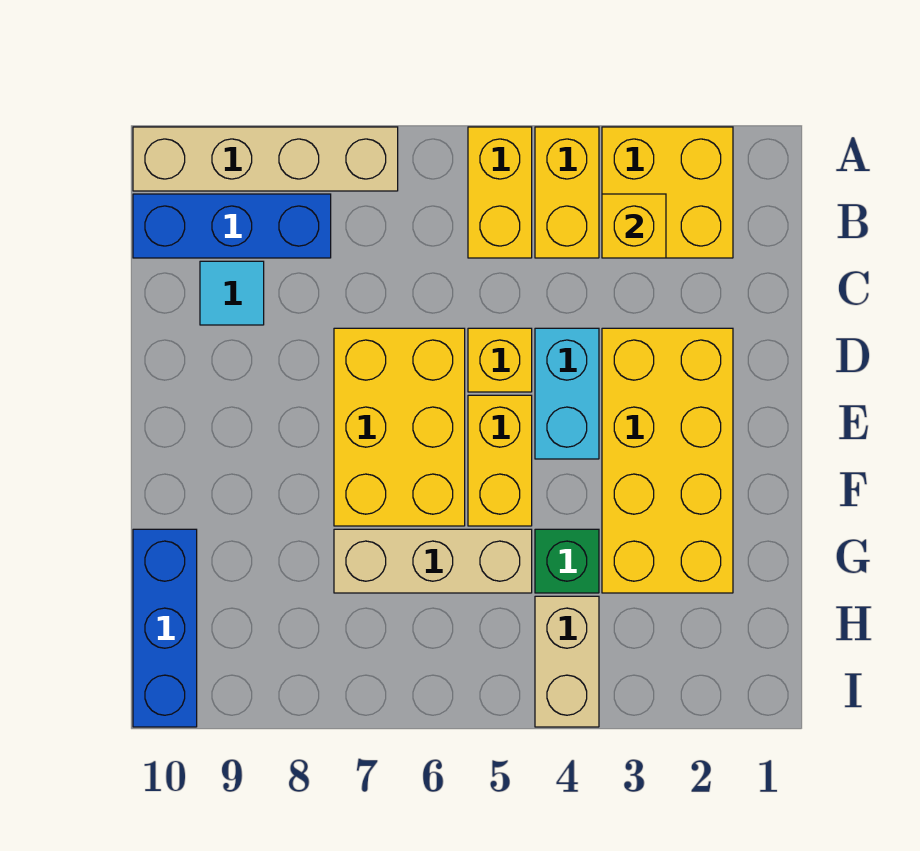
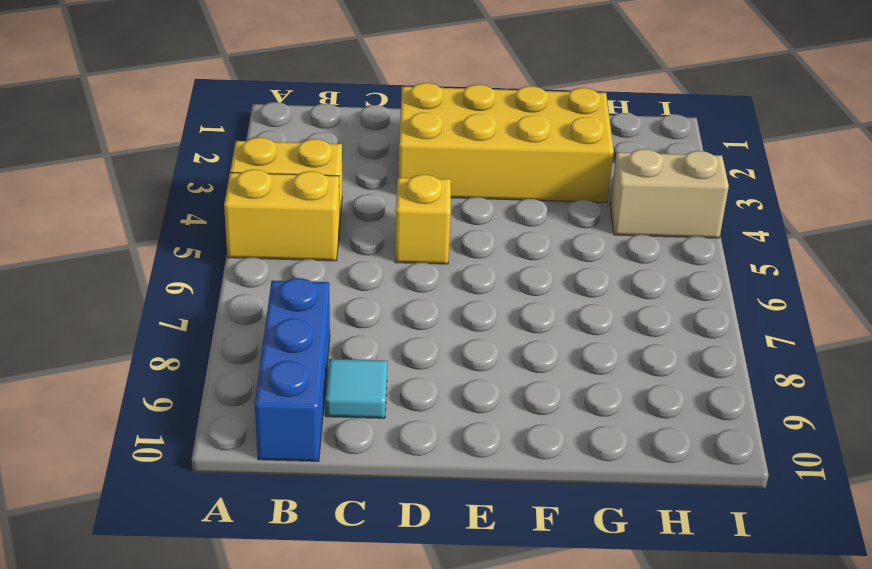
none -> yellow brick A2:B3 level 1
none -> tan brick A7:A10 level 1
none -> cyan brick D4:E4 level 1

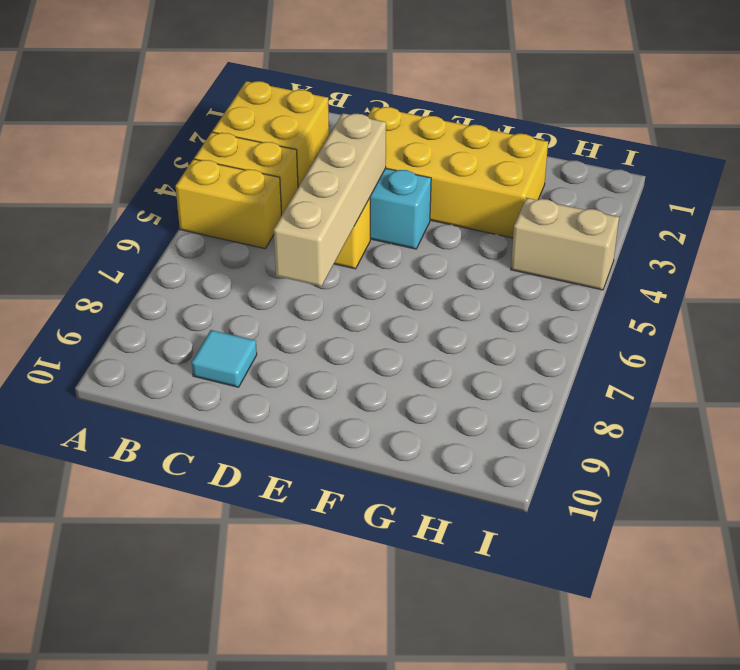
tan brick D4:D7 level 2 -> tan brick A7:A10 level 1
none -> blue brick B8:B10 level 1
none -> yellow brick D6:F7 level 1
none -> yellow brick E5:F5 level 1

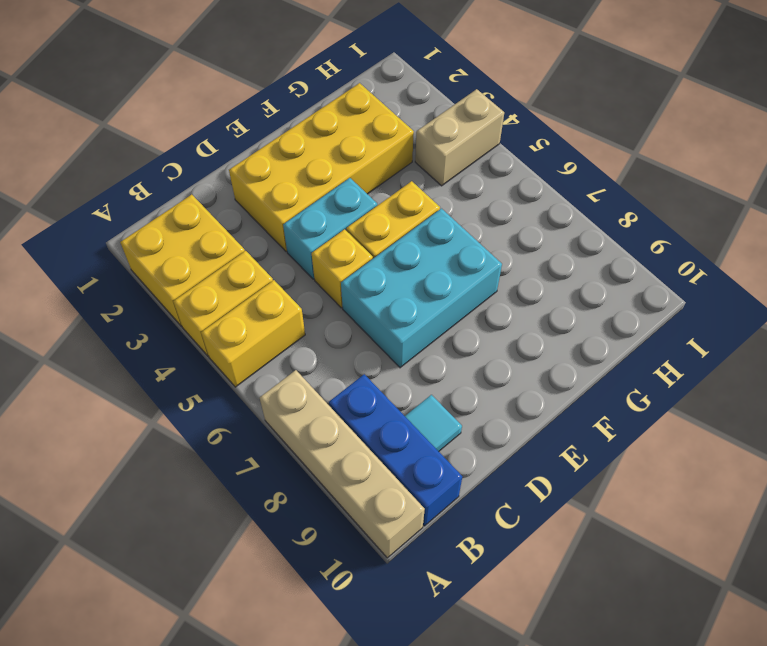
cyan brick D6:F7 level 1 -> yellow brick D6:F7 level 1
none -> green brick G4 level 1
none -> tan brick G5:G7 level 1
none -> blue brick G10:I10 level 1

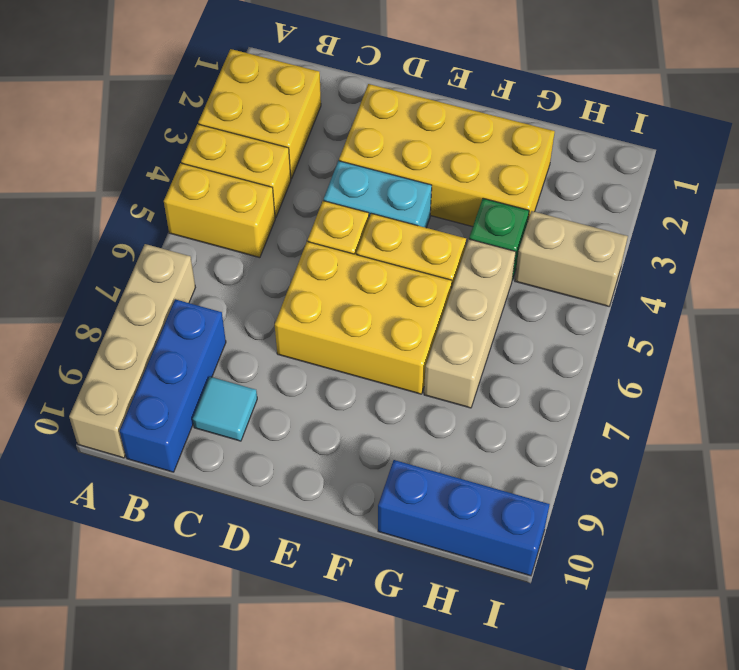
none -> yellow brick B3 level 2

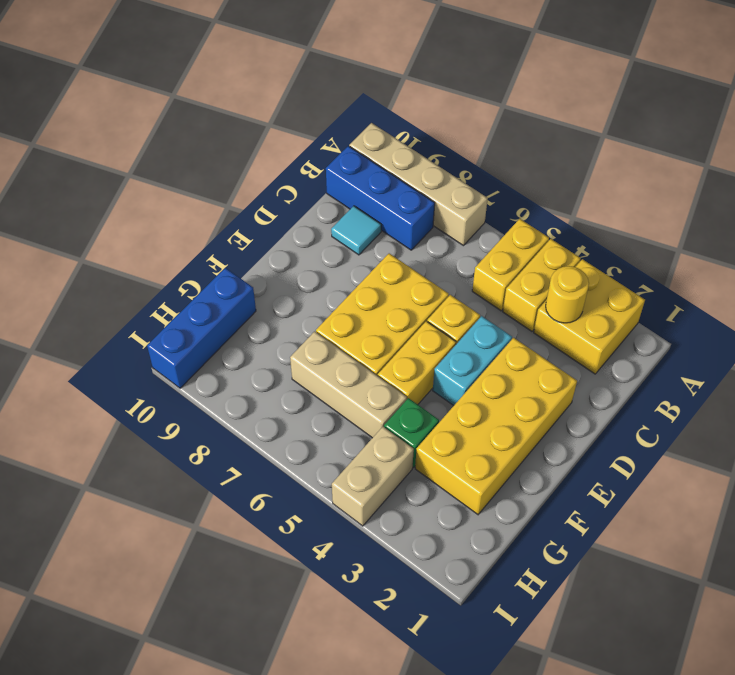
yellow round brick B3 level 2 -> yellow brick B3 level 2

